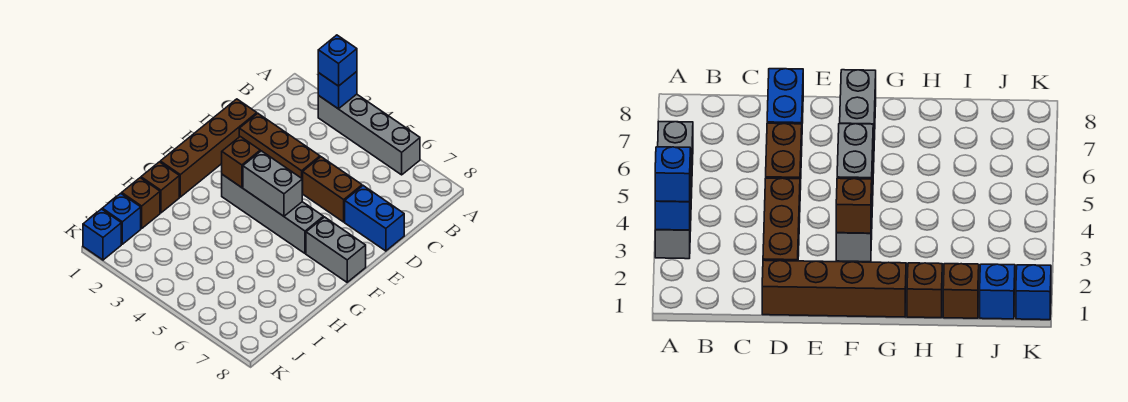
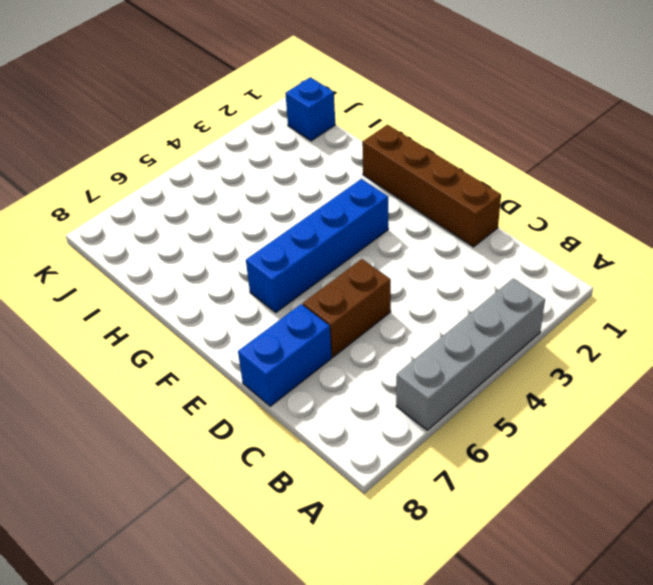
blue brick F3:F6 level 1 -> grey brick F3:F6 level 1
none -> brown brick D2:D4 level 1
none -> grey brick F7:F8 level 1
none -> brown brick H1 level 1

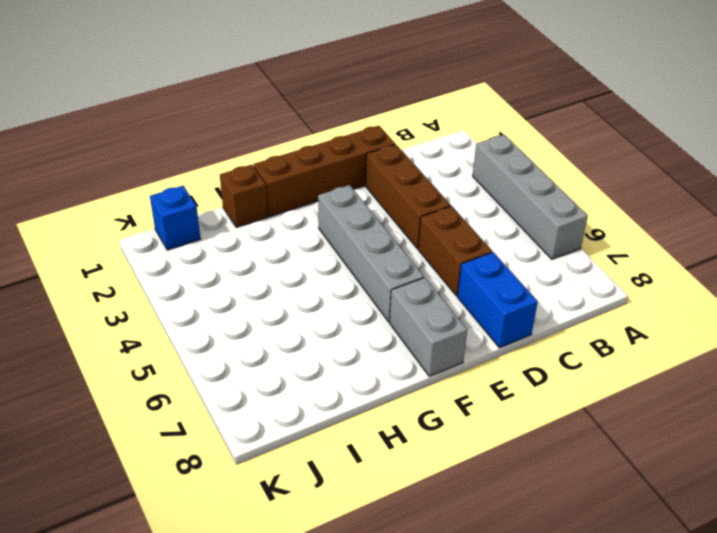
none -> brown brick I1 level 1
none -> blue brick K1 level 1
none -> blue brick A3 level 2

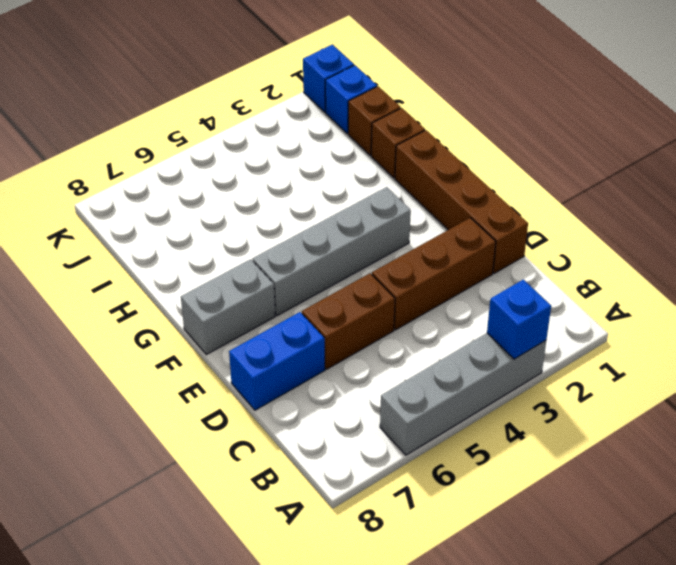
none -> brown brick F3 level 2
none -> grey brick F4:F5 level 2
none -> blue brick A3 level 3

